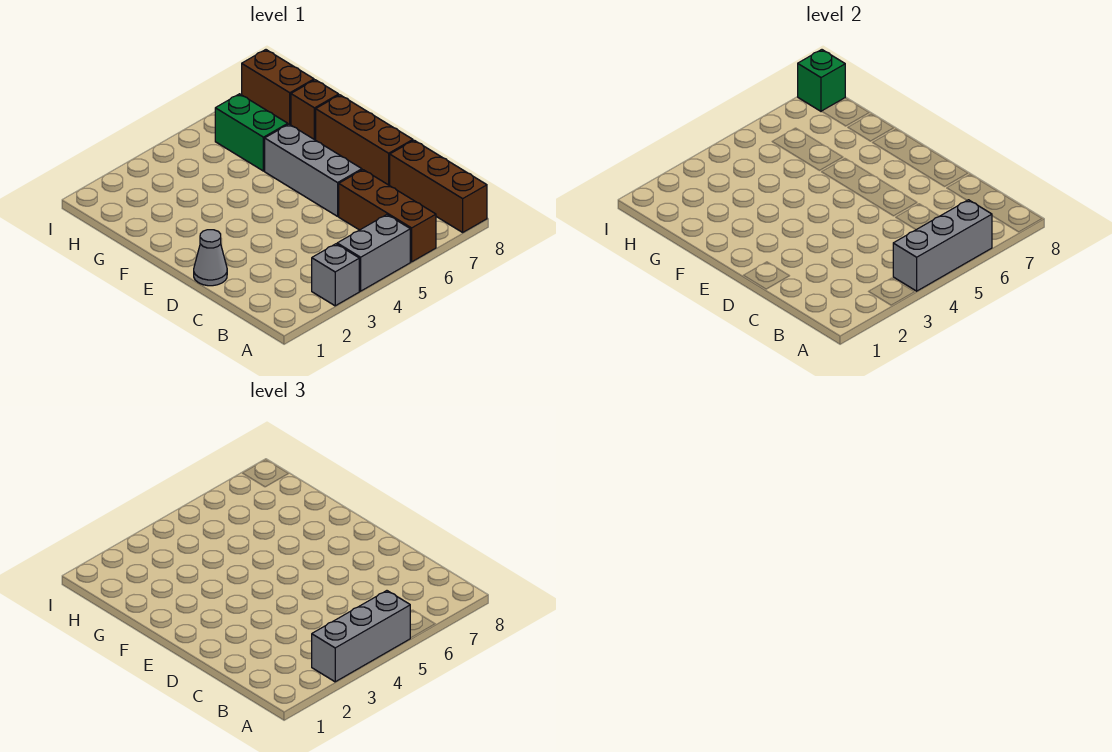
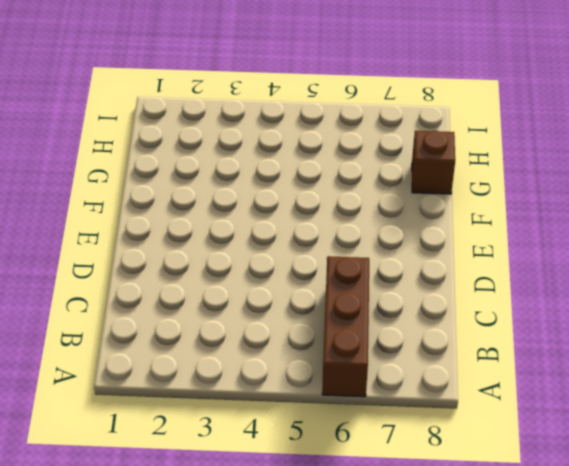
none -> grey brick A3 level 1
none -> grey brick A4:A5 level 1
none -> brown brick A8:C8 level 1

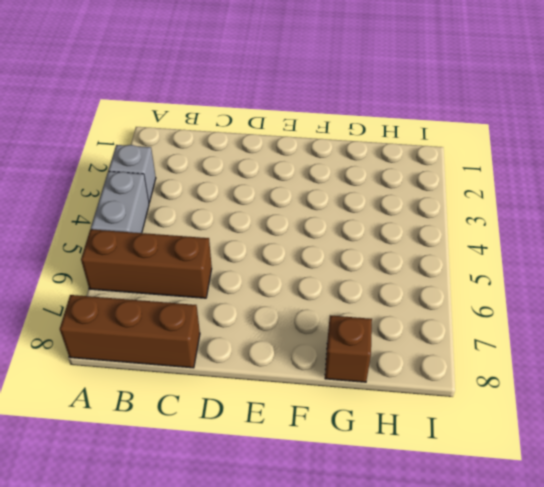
none -> grey cone D1 level 1
none -> grey brick D6:F6 level 1
none -> brown brick D8:F8 level 1

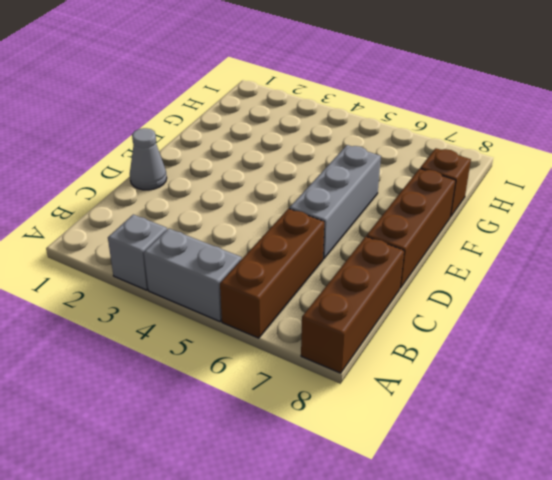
none -> green brick G6:H6 level 1
none -> brown brick H8:I8 level 1
none -> grey brick A4:A6 level 2

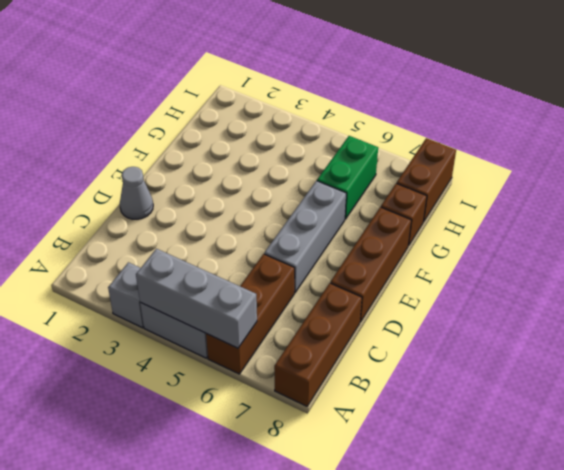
none -> green brick I8 level 2
none -> grey brick A3:A5 level 3

